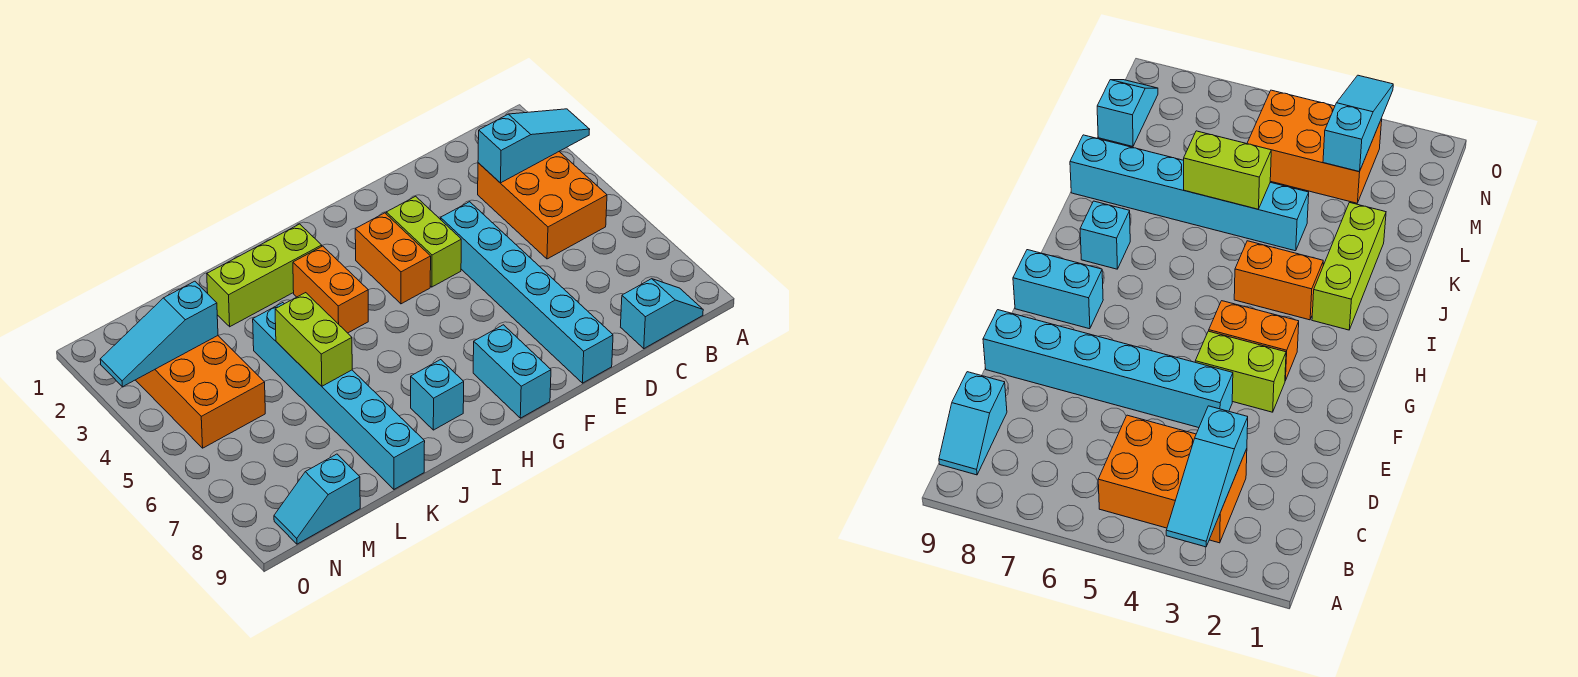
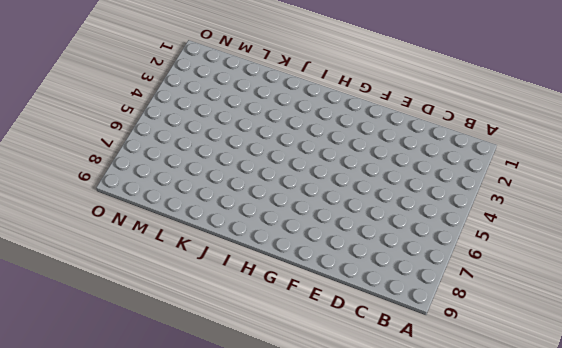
none -> orange brick B3:C5 level 1
none -> cyan slope B9:C9 level 1 top C
none -> cyan brick E4:E9 level 1

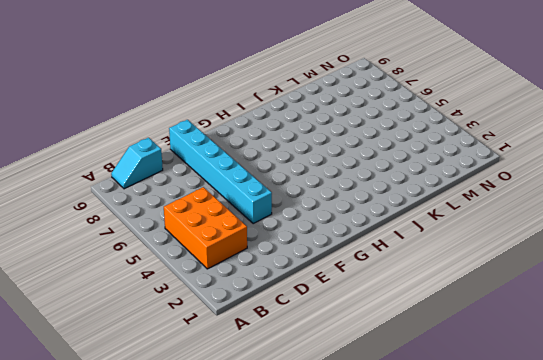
none -> lime brick F3:F4 level 1
none -> orange brick G3:G4 level 1
none -> cyan brick G8:G9 level 1

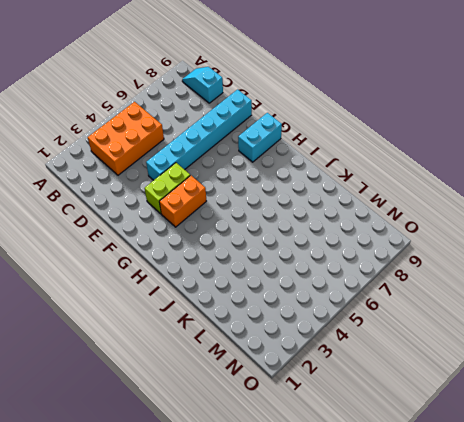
none -> lime brick I2:K2 level 1
none -> orange brick I3:I4 level 1
none -> cyan brick I8 level 1

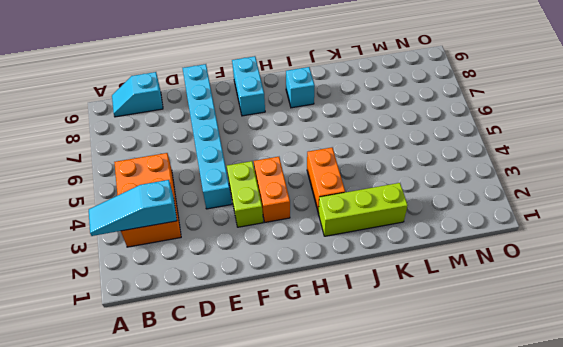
none -> cyan brick K4:K9 level 1
none -> orange brick M3:N5 level 1
none -> cyan slope M9:N9 level 1 top M

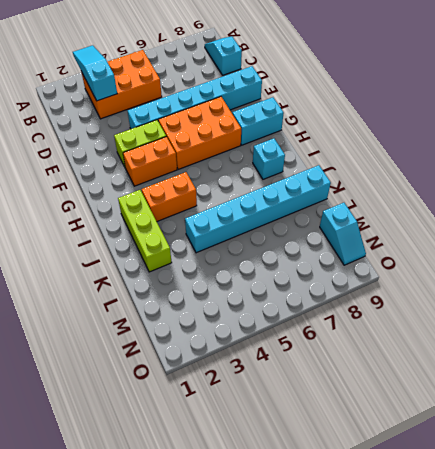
orange brick F5:G7 level 1 -> orange brick M3:N5 level 1
none -> lime brick K5:K6 level 2
none -> cyan slope M3:O3 level 2 top M

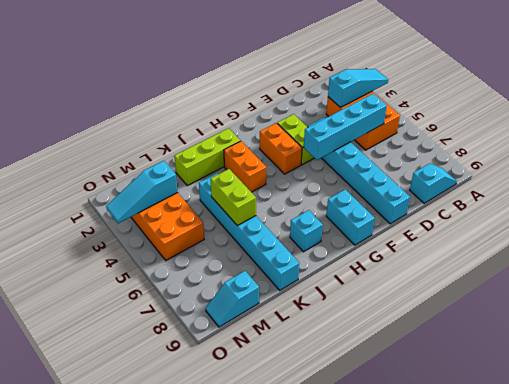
cyan brick C5:F5 level 2 -> none

